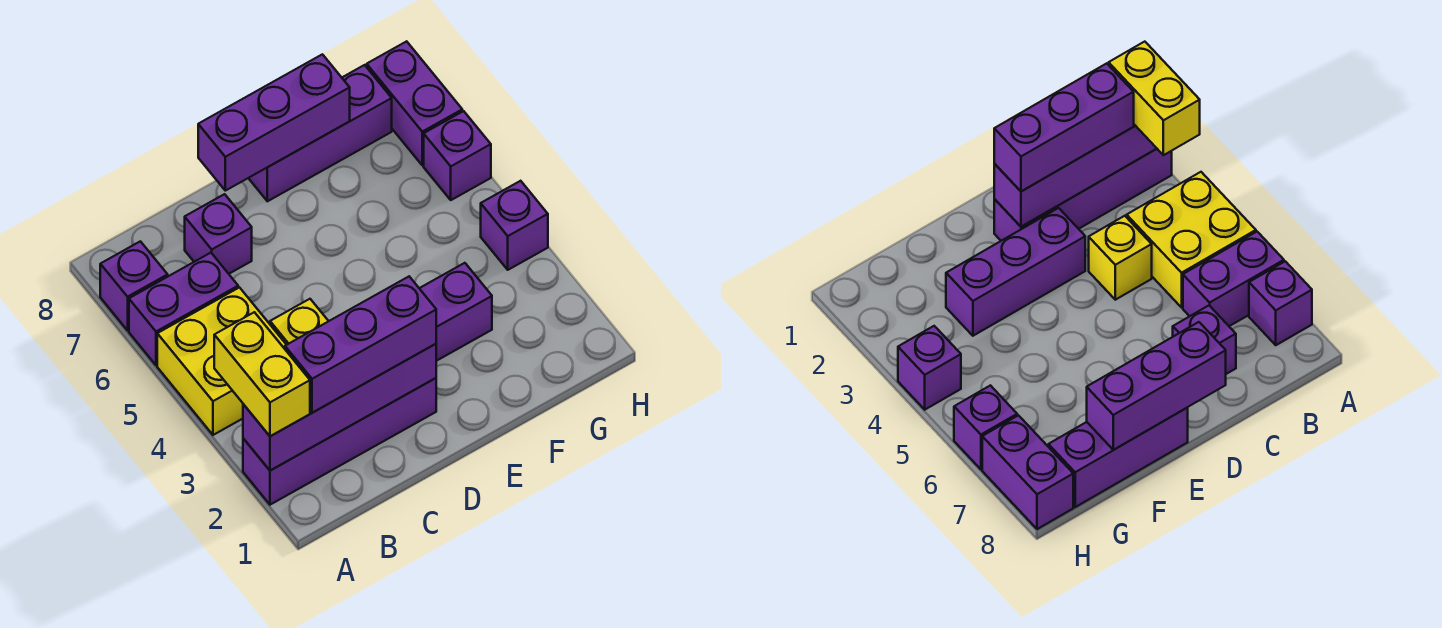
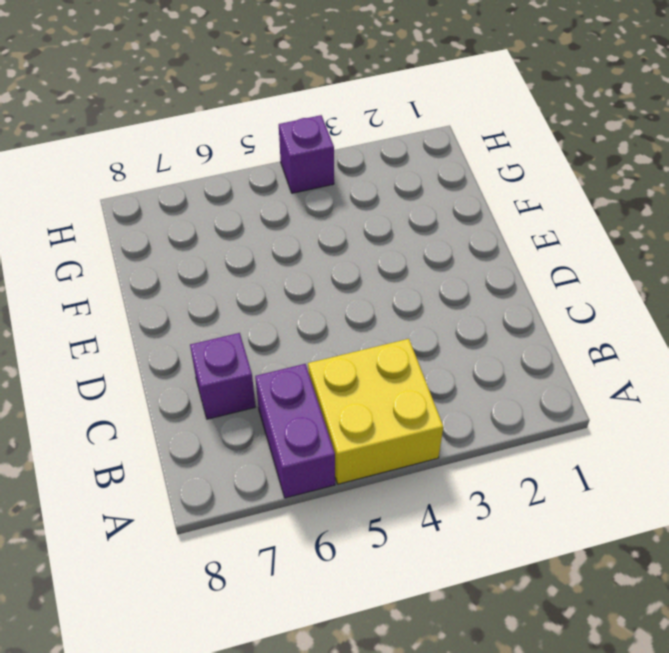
none -> purple brick A2:D2 level 1
none -> purple brick A7 level 1
none -> yellow brick C4 level 1

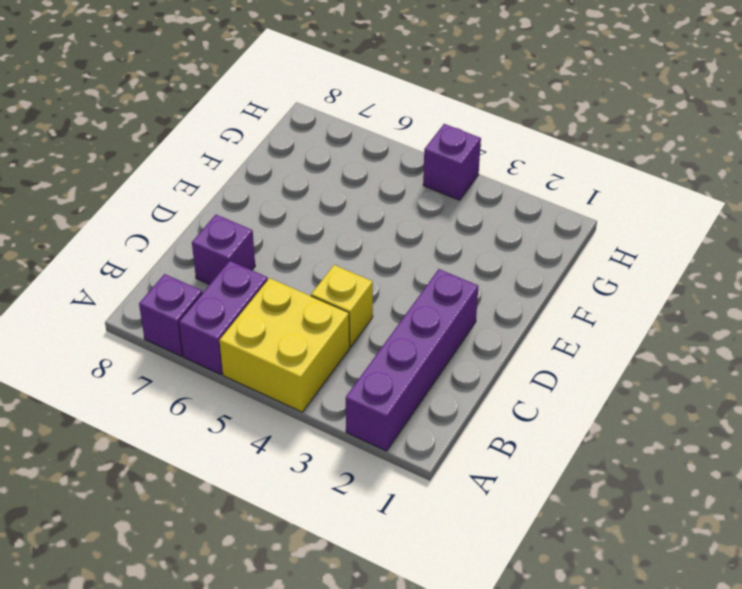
none -> purple brick D3:F3 level 1
none -> purple brick E8:G8 level 1
none -> purple brick H6 level 1

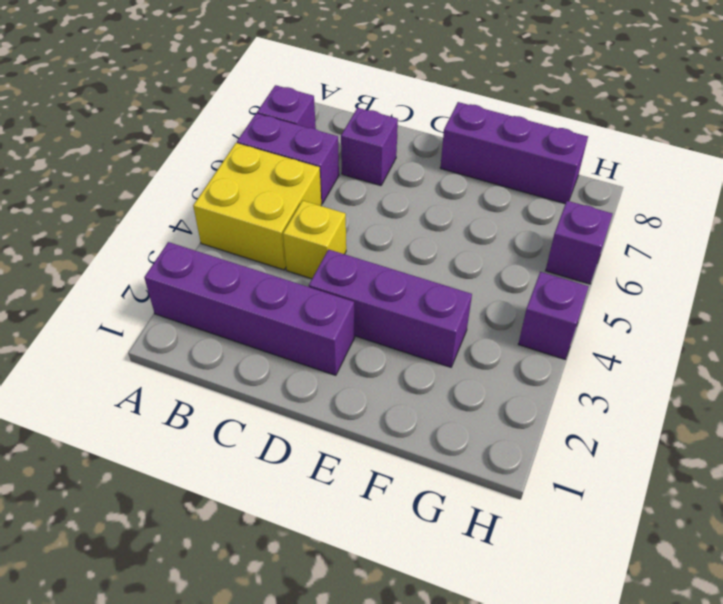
none -> purple brick H7:H8 level 1
none -> purple brick A2:D2 level 2
none -> purple brick D8:F8 level 2

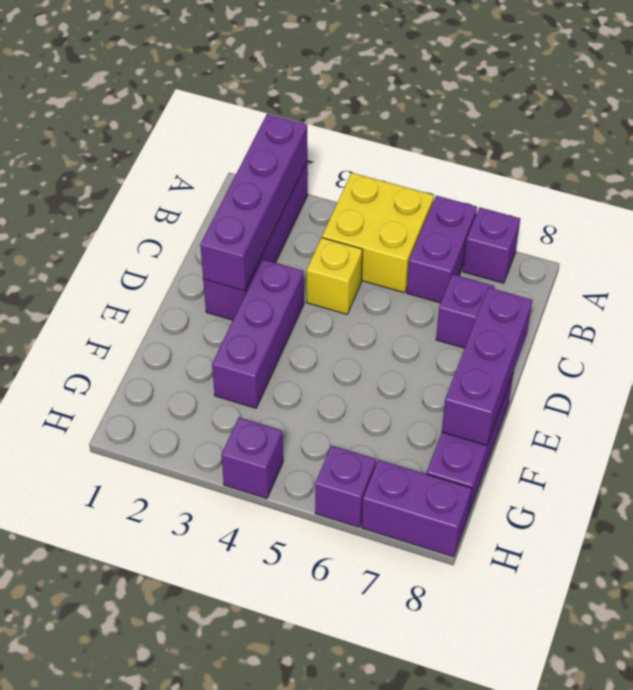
none -> yellow brick A2:A3 level 3
none -> purple brick B2:D2 level 3

